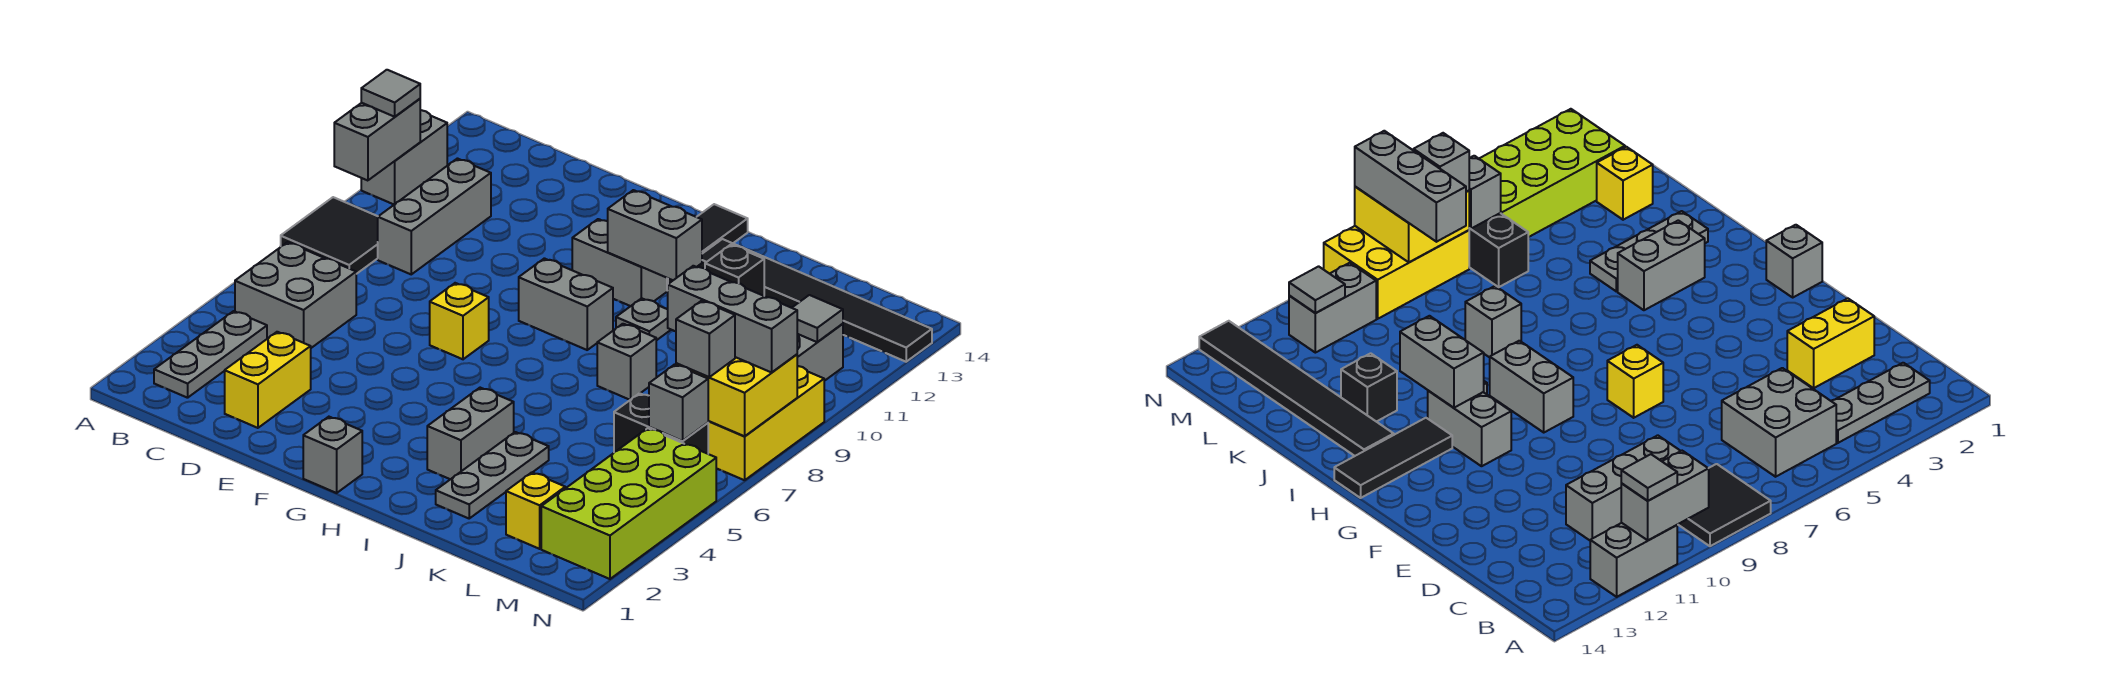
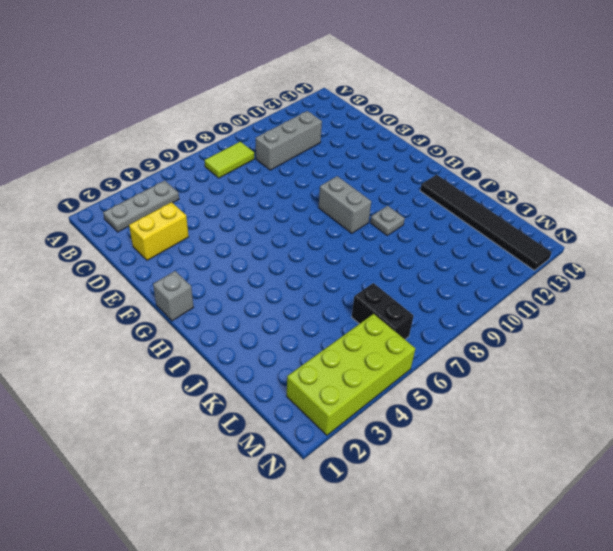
lime tile B7:B8 level 1 -> black tile A8:B9 level 1
none -> grey brick A11:A12 level 1
none -> grey brick B5:C6 level 1
none -> yellow brick F7 level 1
none -> grey brick G11:H11 level 1

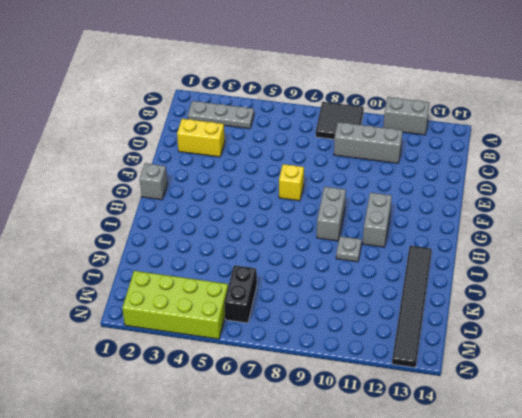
none -> grey brick B5:C6 level 1
none -> black tile H12:H14 level 1
none -> grey brick I3:I4 level 1
none -> grey plate J2:J4 level 1

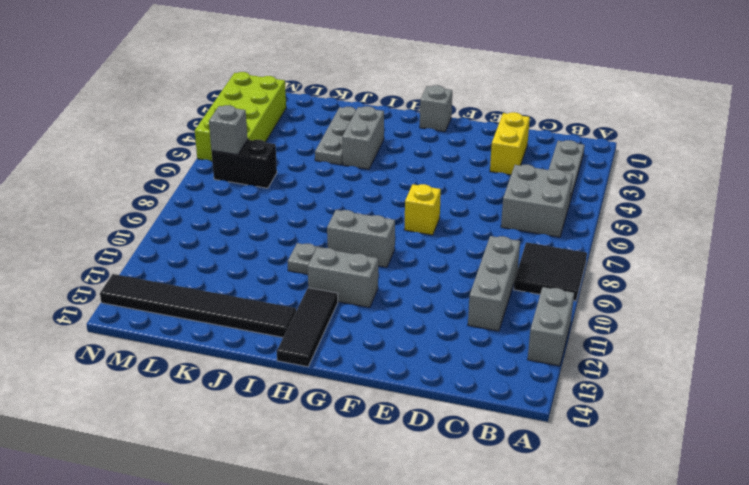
none -> grey brick J8 level 1
none -> black brick J12 level 1
none -> yellow brick L2 level 1
none -> yellow brick M7:N9 level 1

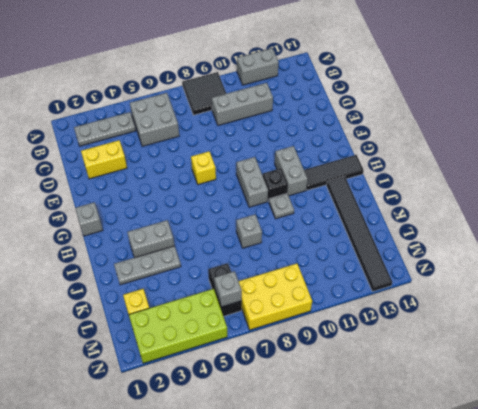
black brick H10 level 1 -> black brick J12 level 1
none -> grey brick M10:M11 level 1
none -> grey brick A10:A11 level 2
none -> grey brick H11:I11 level 2
none -> yellow brick M7:N8 level 2

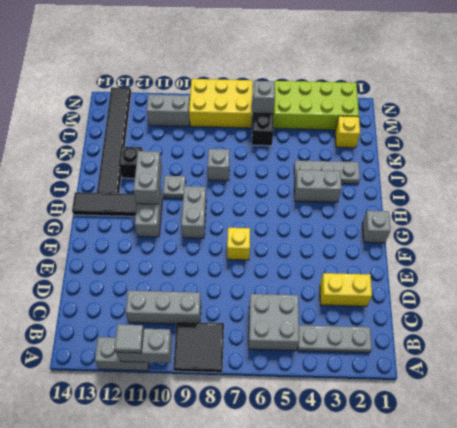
none -> yellow brick M7:N8 level 2
none -> grey tile M11 level 2
none -> grey brick L8:N8 level 3
none -> grey brick M7 level 3

